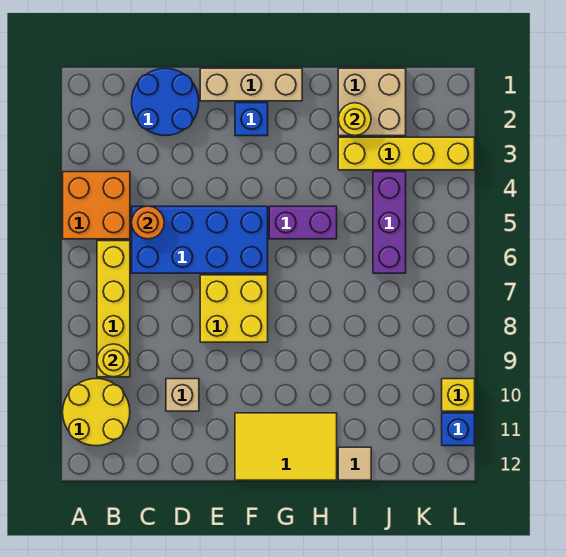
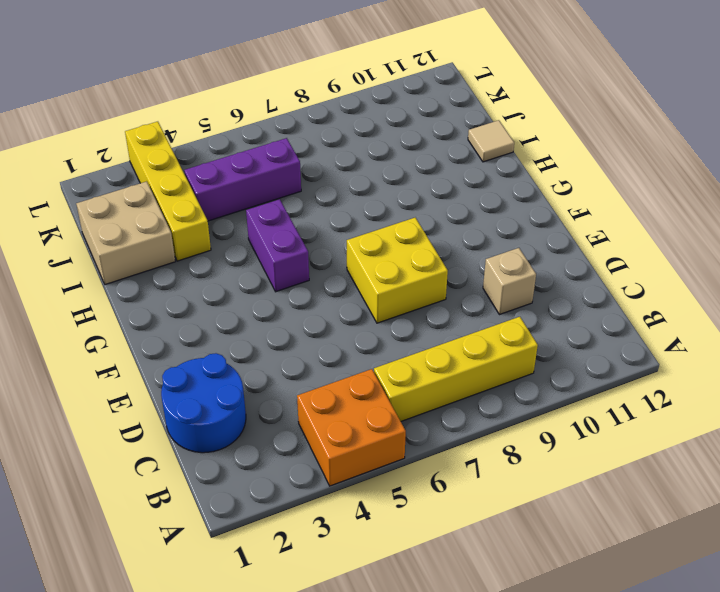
none -> yellow round brick A10:B11 level 1
none -> blue brick C5:F6 level 1
none -> tan brick E1:G1 level 1

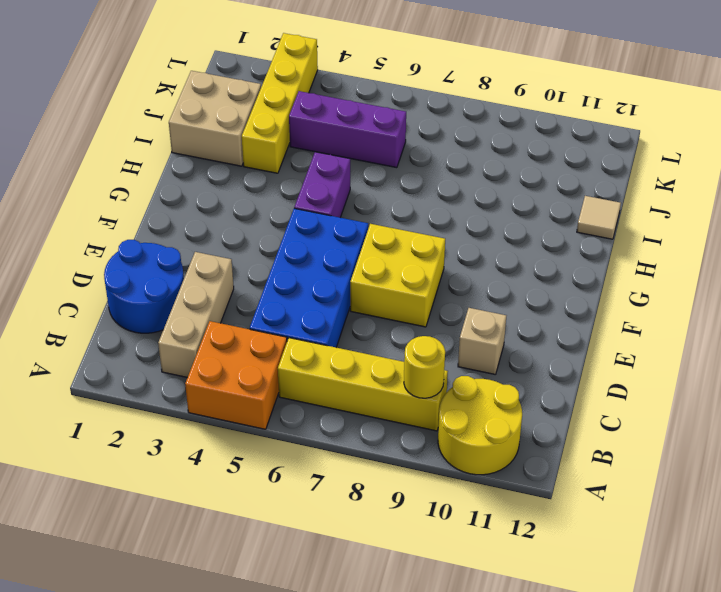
tan brick B3:D3 level 1 -> tan brick E1:G1 level 1
none -> blue brick F2 level 1
none -> yellow tile F11:H12 level 1
none -> yellow brick L10 level 1

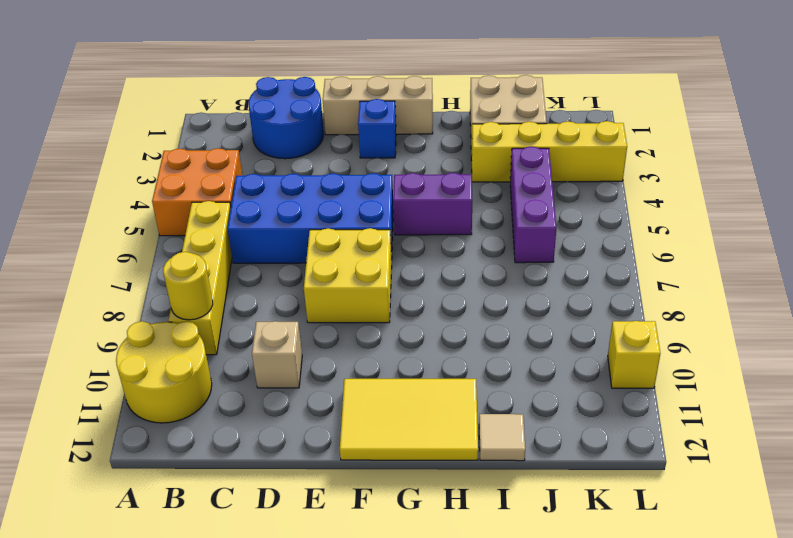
none -> blue brick L11 level 1
none -> orange round brick C5 level 2
none -> yellow round brick I2 level 2

